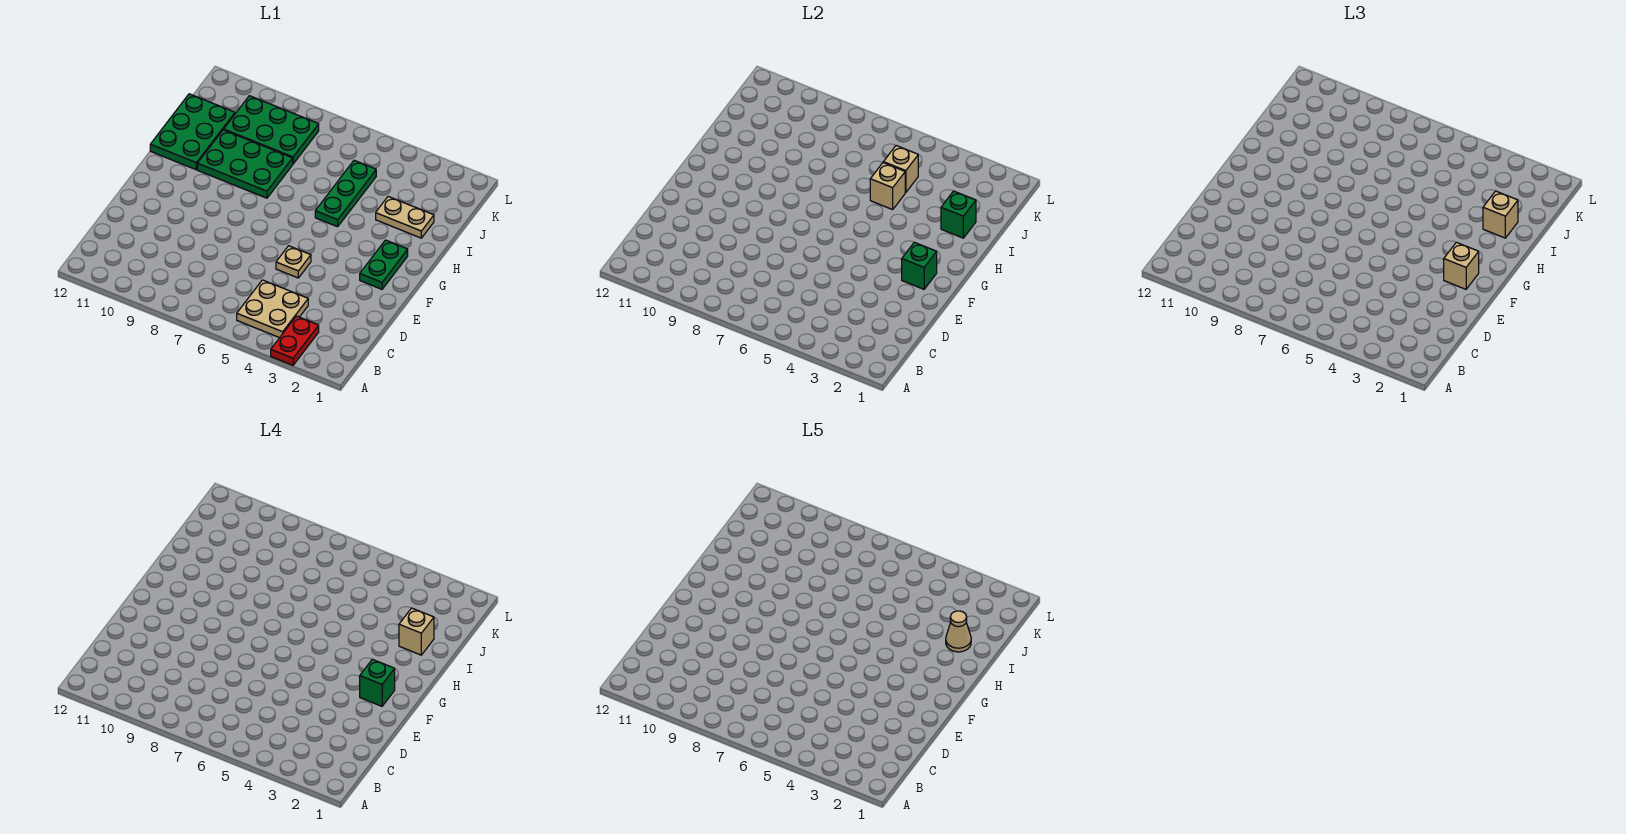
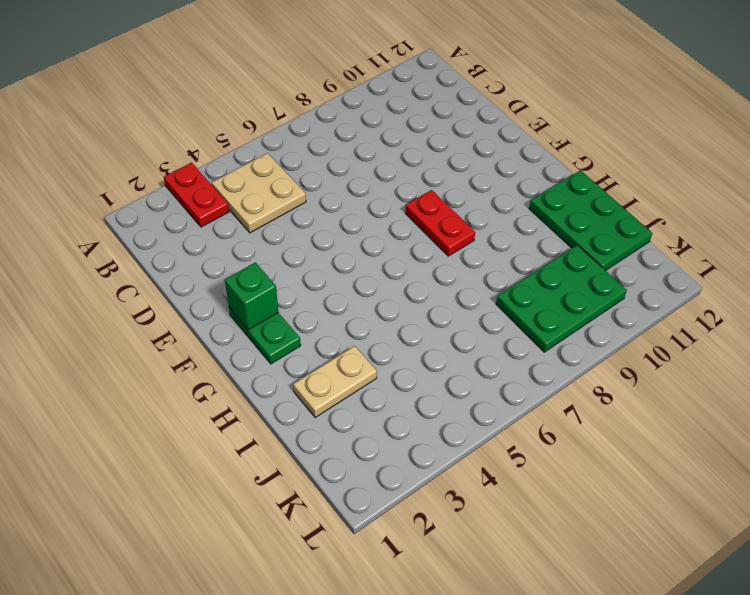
red plate F8:G8 level 1 -> none
none -> tan plate E5 level 1
none -> green plate H5:J5 level 1
none -> green plate H8:I10 level 1

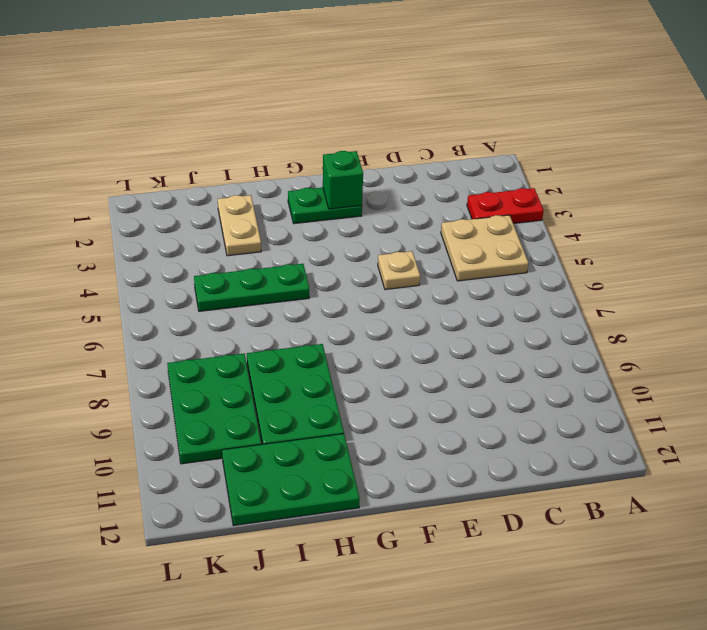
none -> green brick I2 level 2
none -> tan brick I5 level 2
none -> tan brick J5 level 2

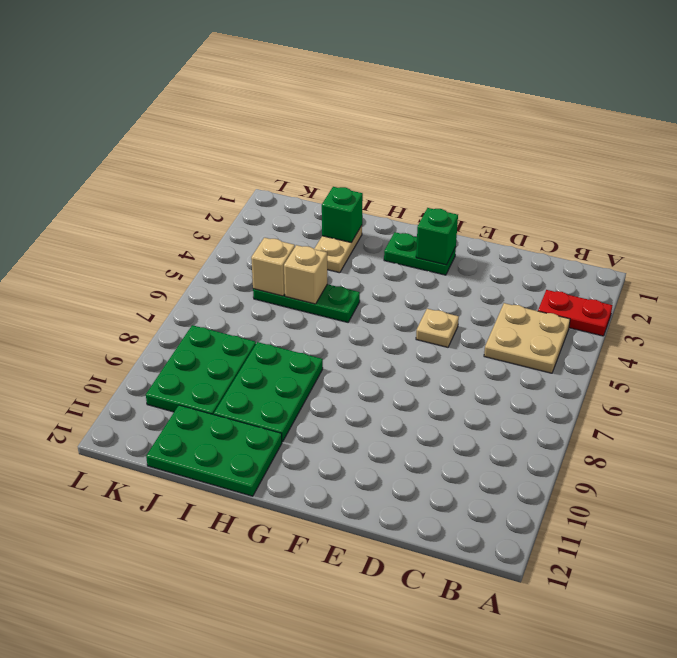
none -> tan brick F2 level 3
none -> tan brick I2 level 3
none -> green brick F2 level 4

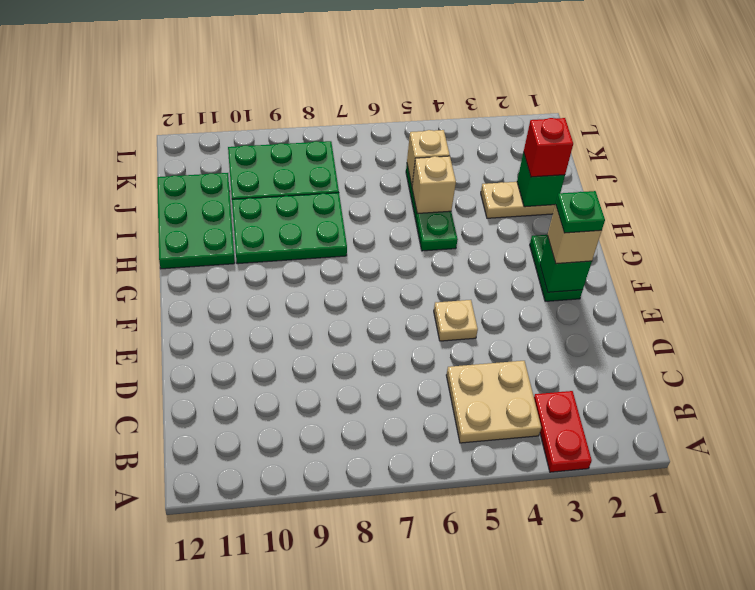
green plate F2 level 4 -> green brick F2 level 4
red brick I2 level 3 -> tan brick I2 level 3
none -> tan brick I2 level 4
none -> tan cone I2 level 5

